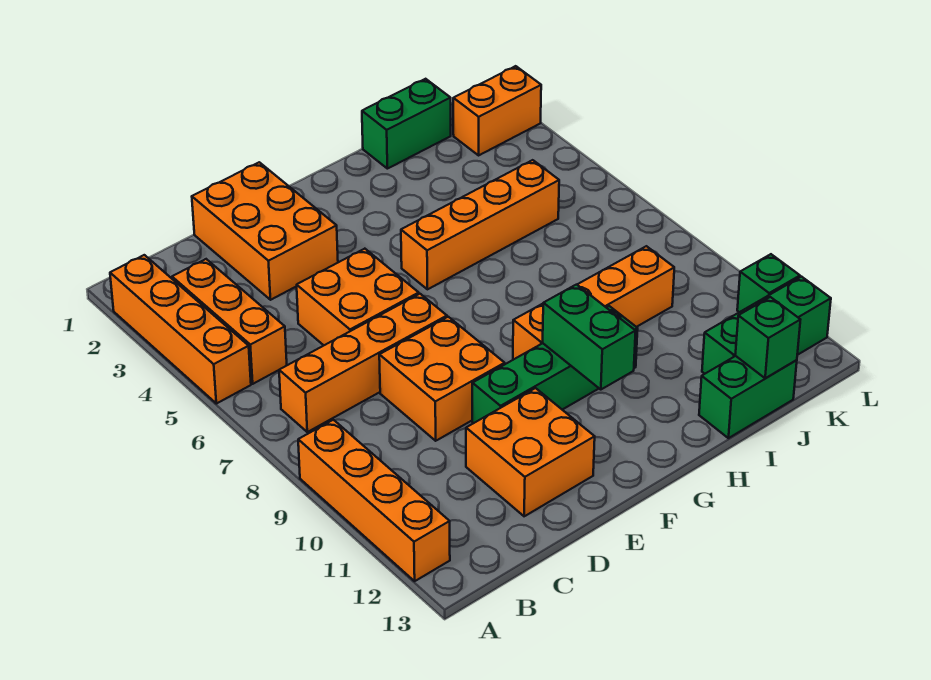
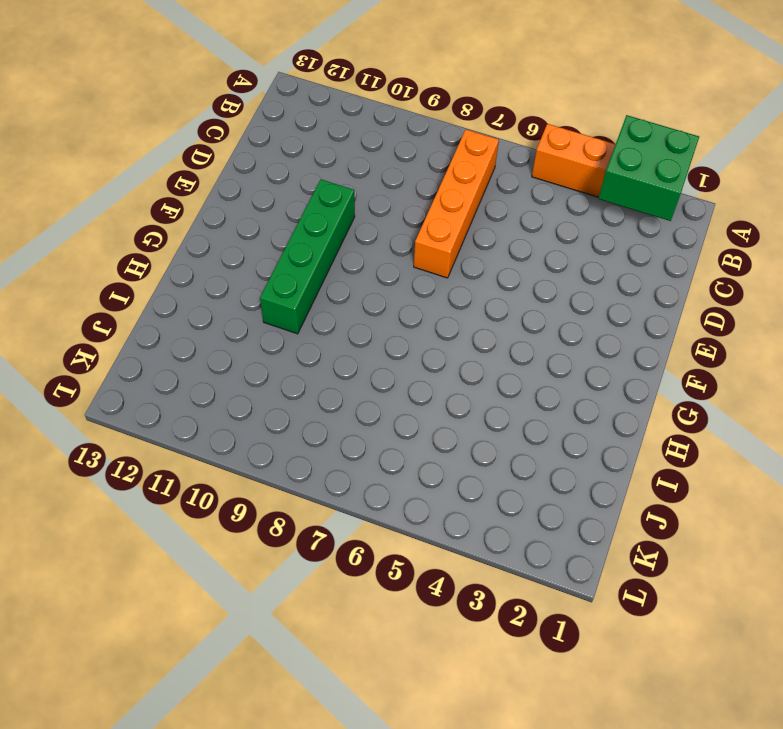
green brick A2:B3 level 2 -> none
none -> orange brick A9:A12 level 1
none -> orange brick B3:B5 level 1
none -> orange brick D1:E3 level 1

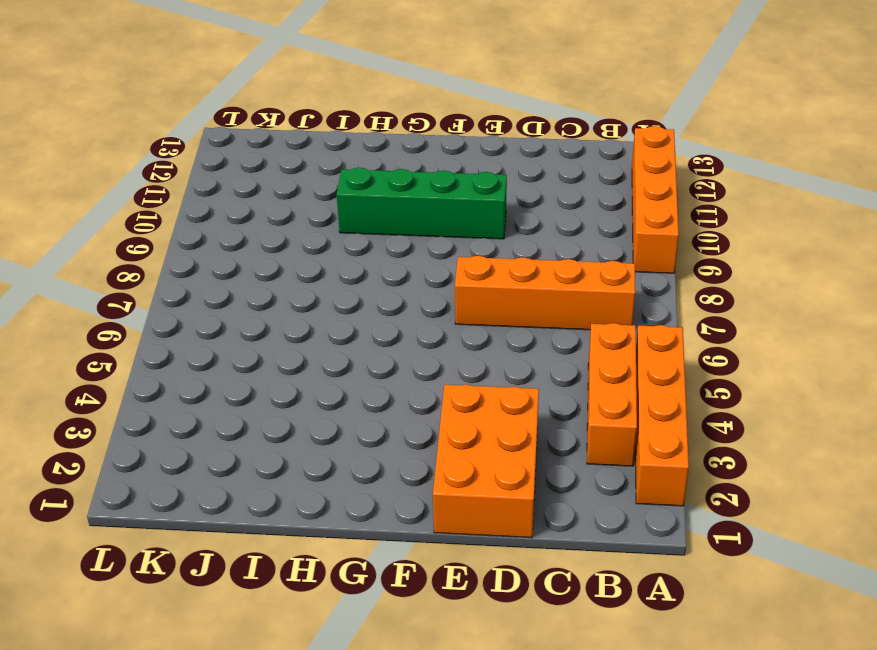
none -> orange brick D5:E6 level 1
none -> orange brick D8:E9 level 1
none -> orange brick D11:E12 level 1

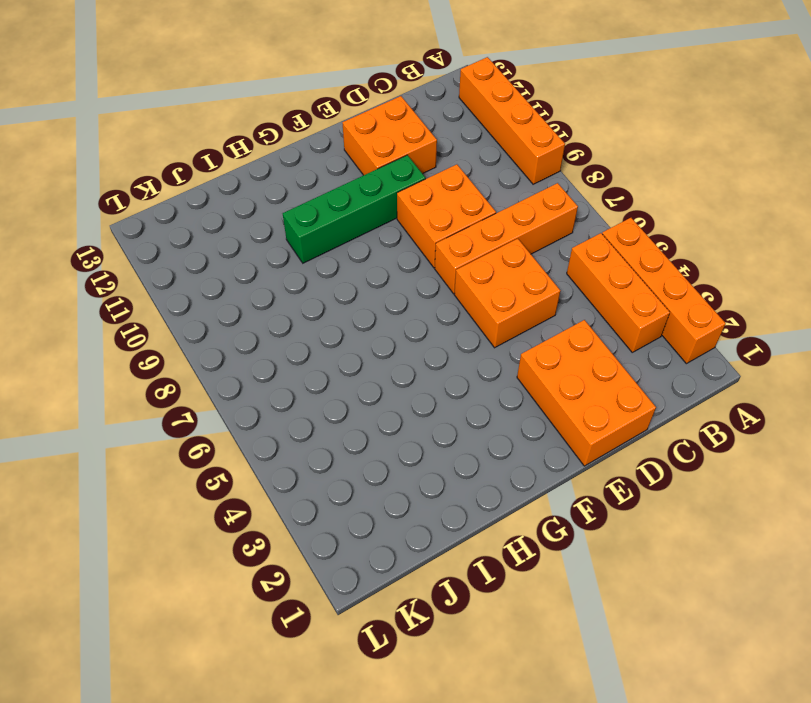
none -> orange brick G5:J5 level 1
none -> orange brick G9:J9 level 1
none -> green brick I1:J1 level 1

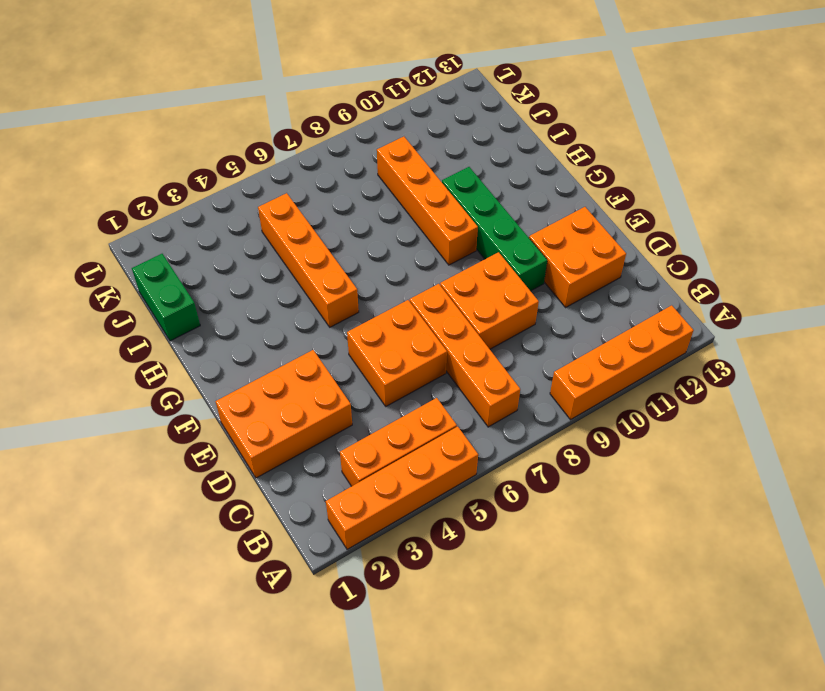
none -> green brick I13:J13 level 1
none -> green brick J12:L12 level 1
none -> orange brick K2:L2 level 1

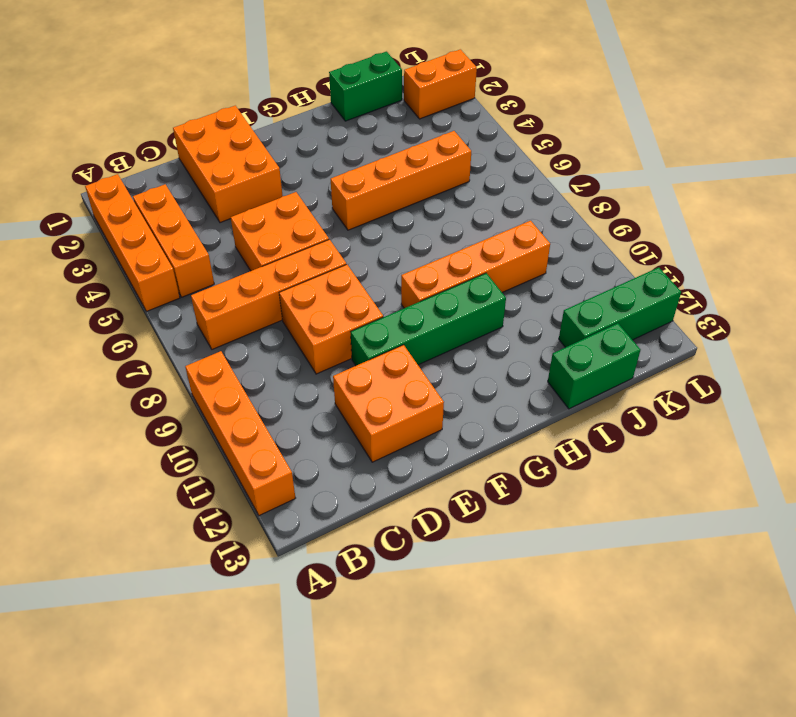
none -> green brick L11 level 1
none -> green brick G10:G11 level 2
none -> green brick J13 level 2

